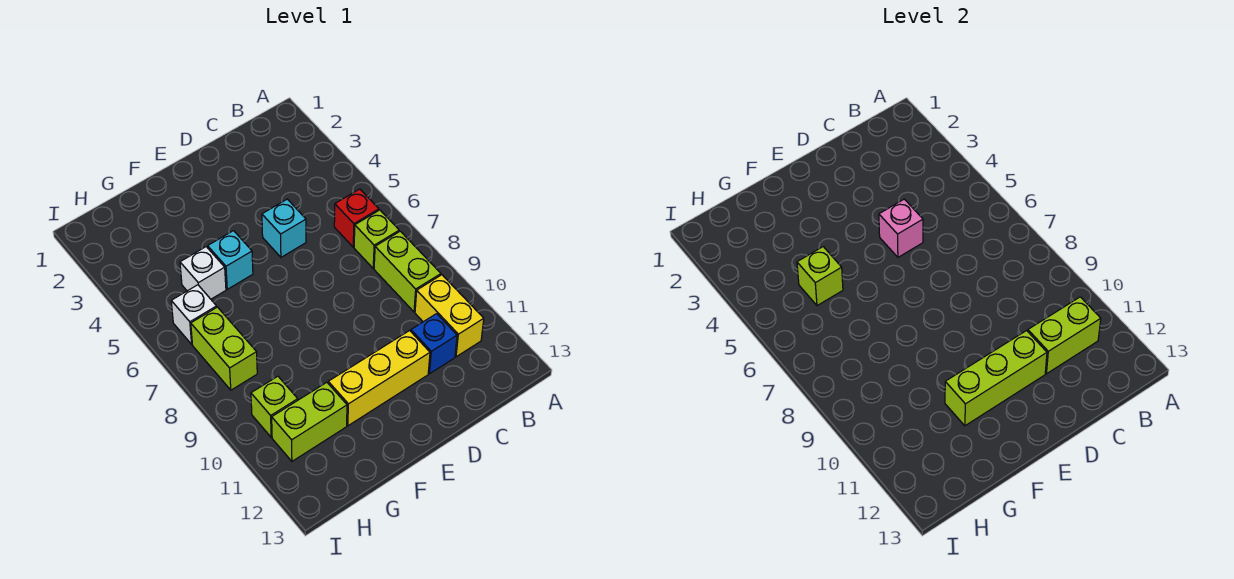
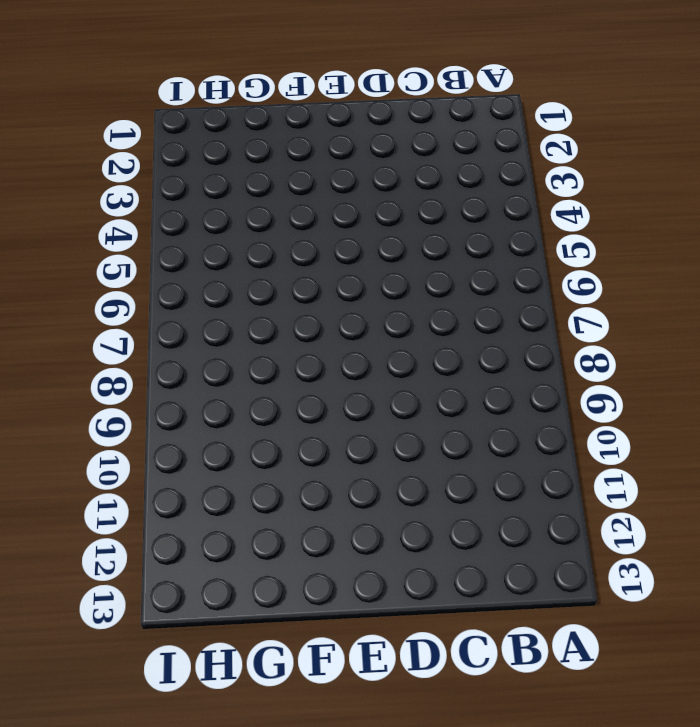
none -> red brick B6 level 1
none -> lime brick B7 level 1
none -> lime brick B8:B9 level 1

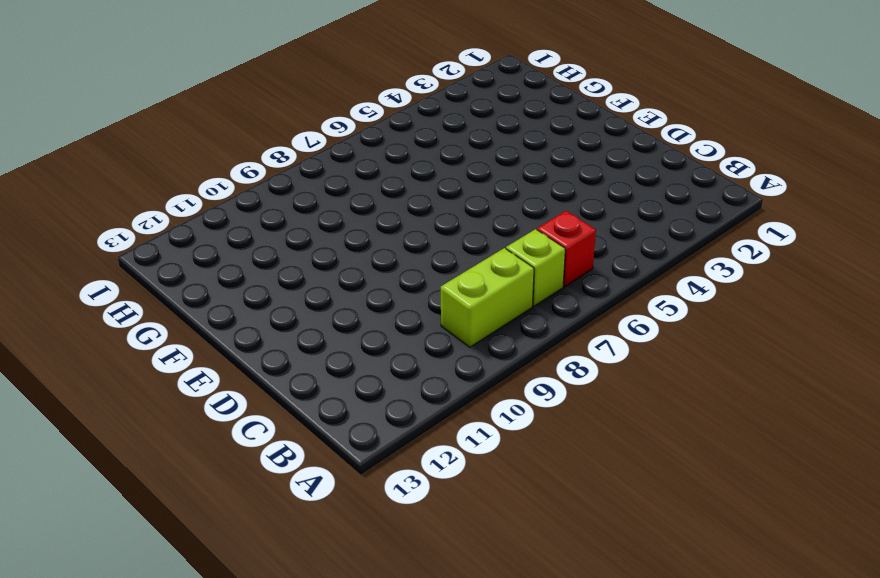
none -> yellow brick B10:B11 level 1
none -> blue brick C11 level 1
none -> cyan brick D5 level 1

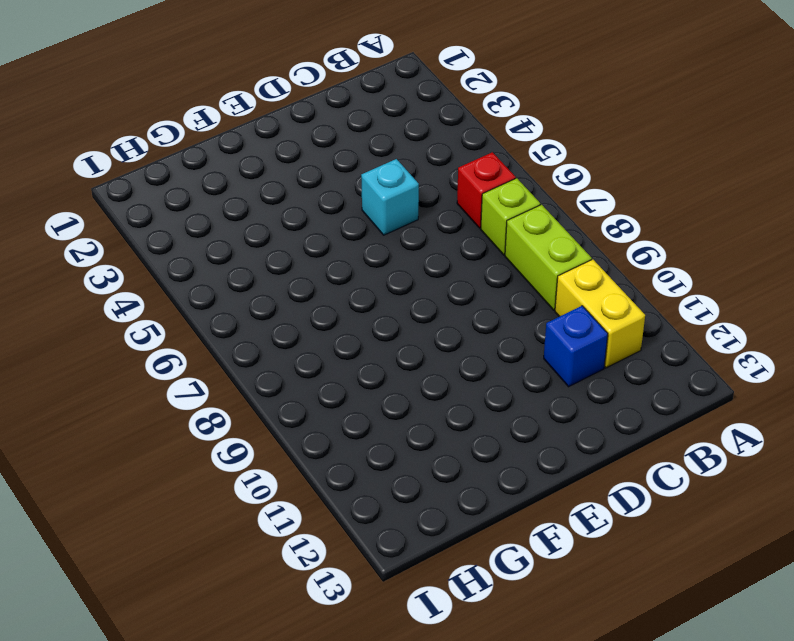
none -> yellow brick D11:F11 level 1
none -> cyan brick F5 level 1
none -> white brick G5 level 1

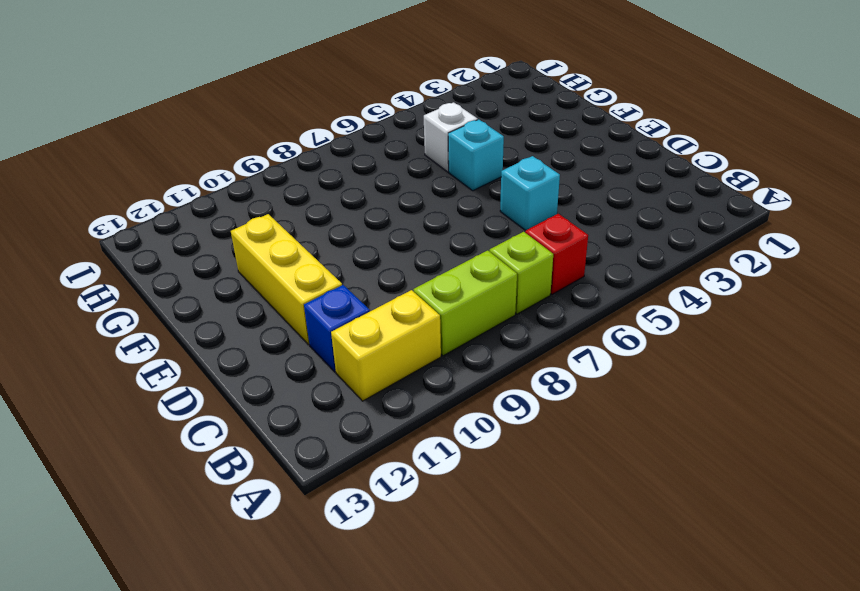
none -> lime brick G11:H11 level 1
none -> white brick H6 level 1
none -> lime brick H7:H8 level 1

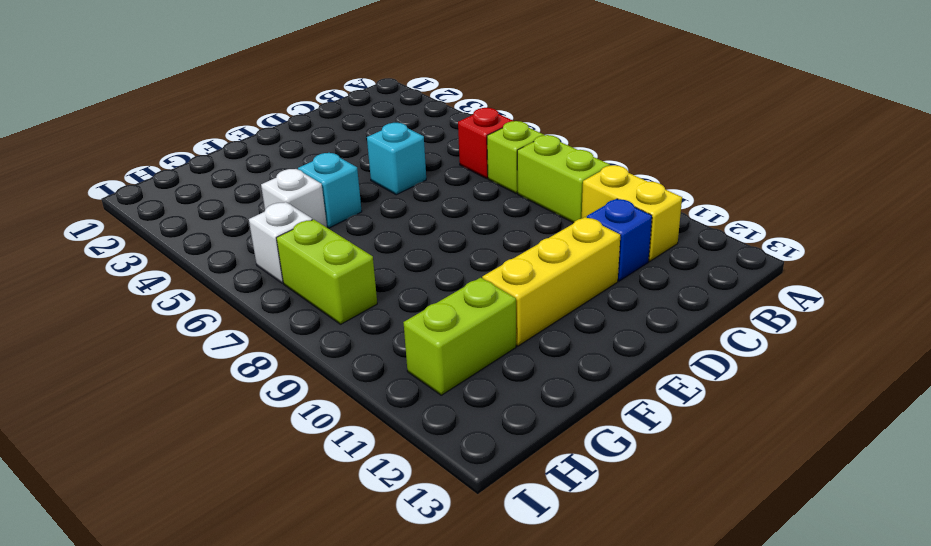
none -> lime brick H10 level 1
none -> lime brick B11:C11 level 2
none -> pink brick D5 level 2

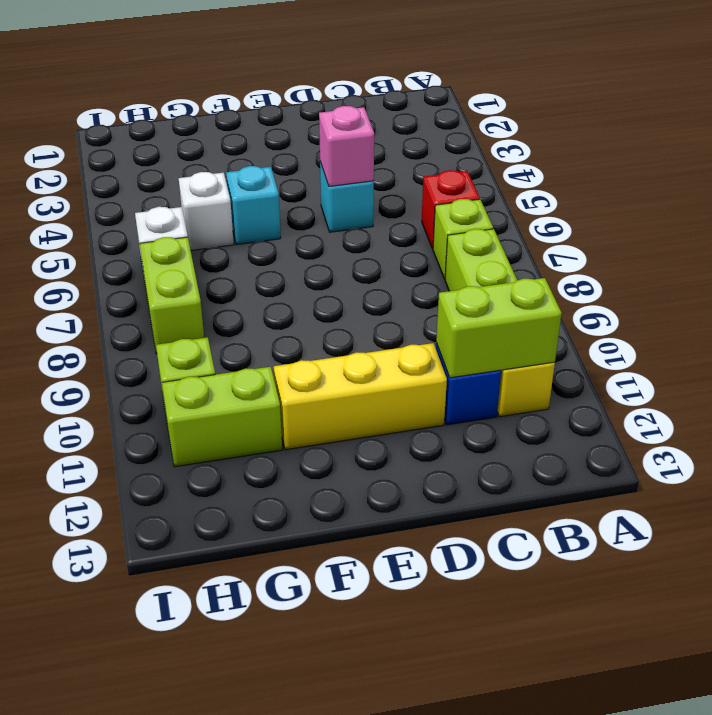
none -> lime brick D11:F11 level 2
none -> lime brick G5 level 2

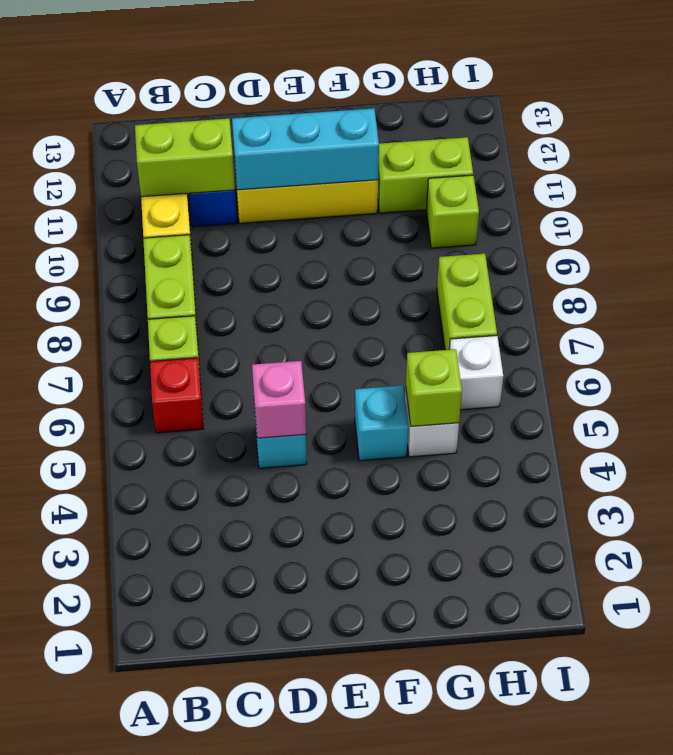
cyan brick D11:F11 level 2 -> lime brick D11:F11 level 2

